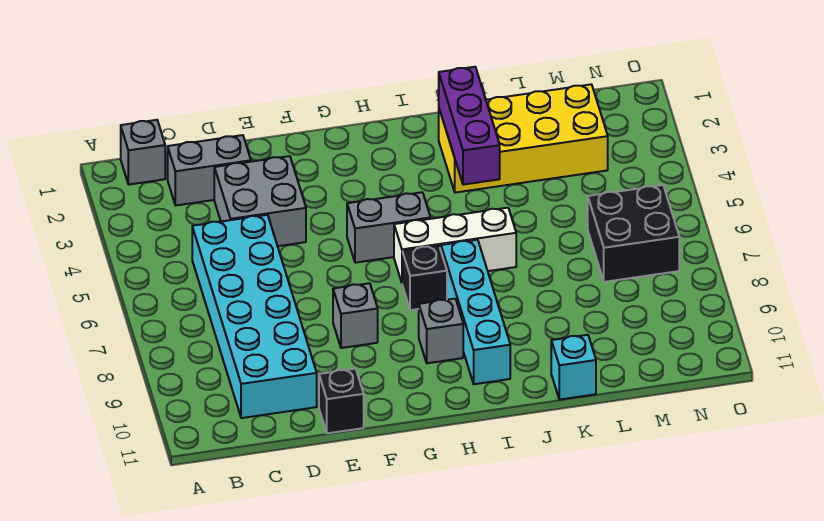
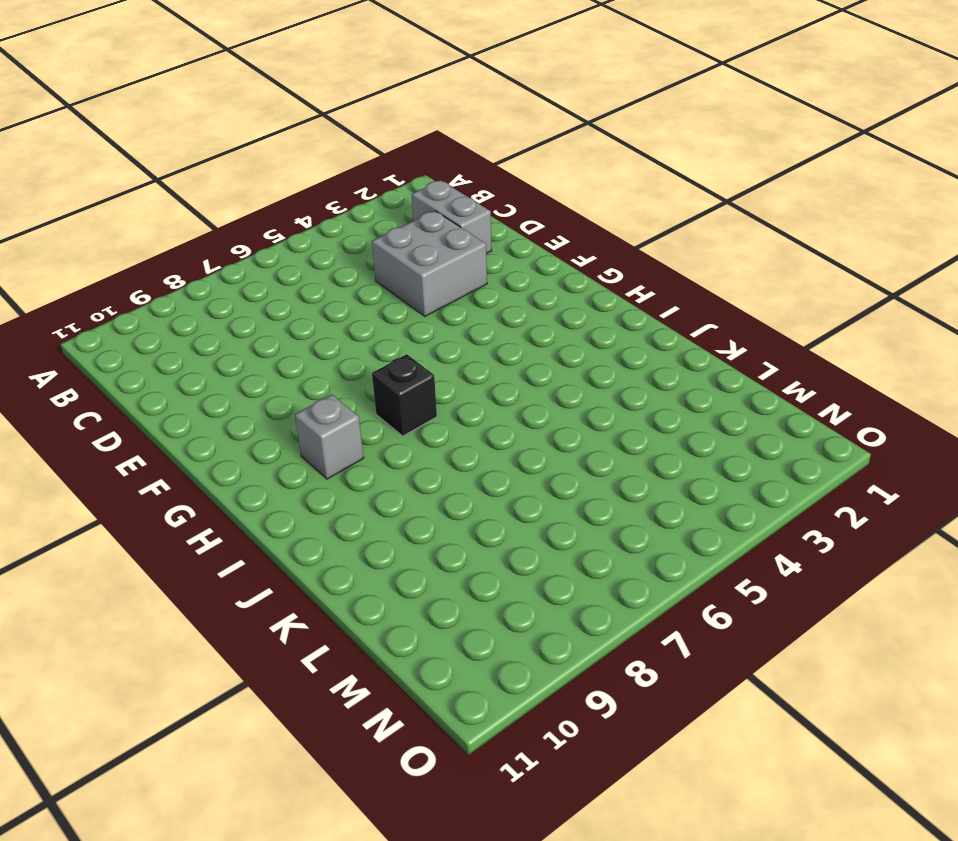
none -> grey brick B1 level 1
none -> cyan brick C5:D10 level 1
none -> black brick E11 level 1

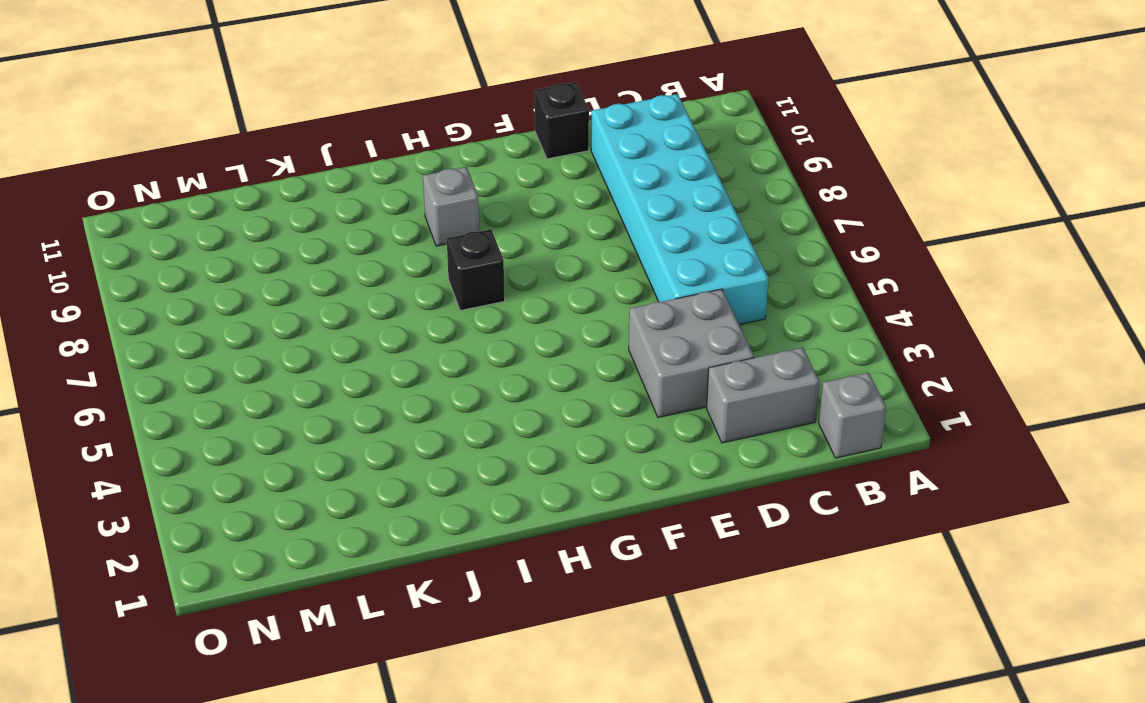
none -> grey brick F8 level 1
none -> grey brick G5:H5 level 1
none -> white brick H6:J6 level 1

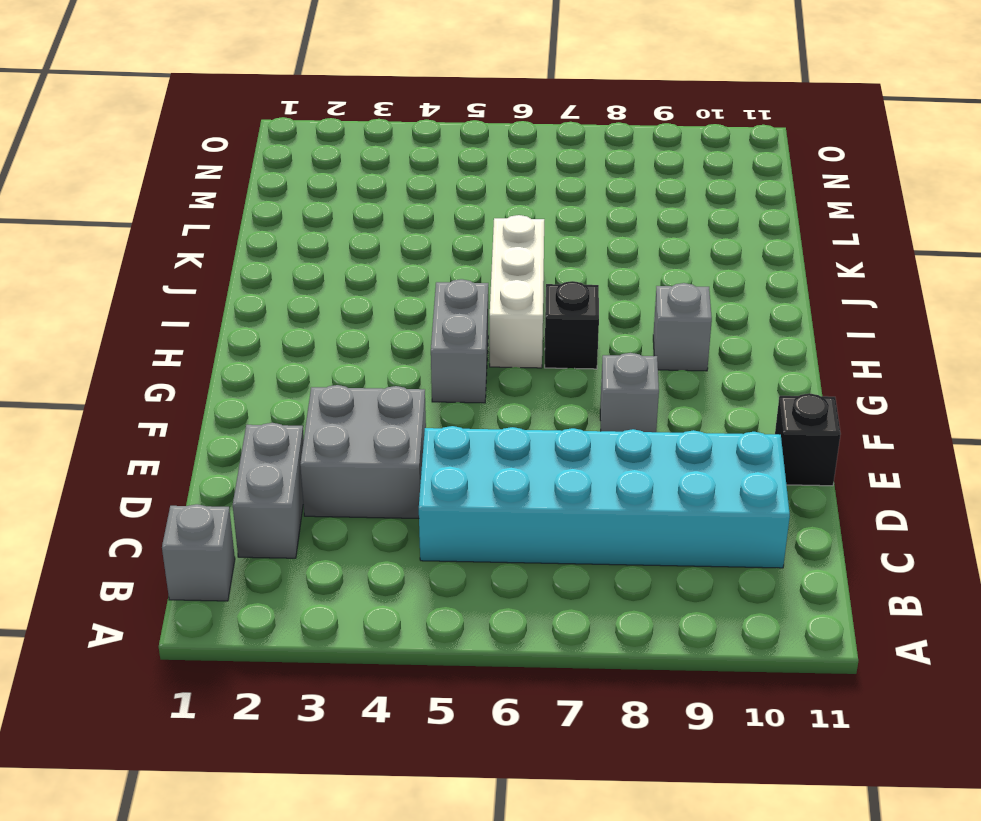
none -> cyan brick I7:I10 level 1
none -> yellow brick J2:M3 level 1
none -> cyan brick K11 level 1

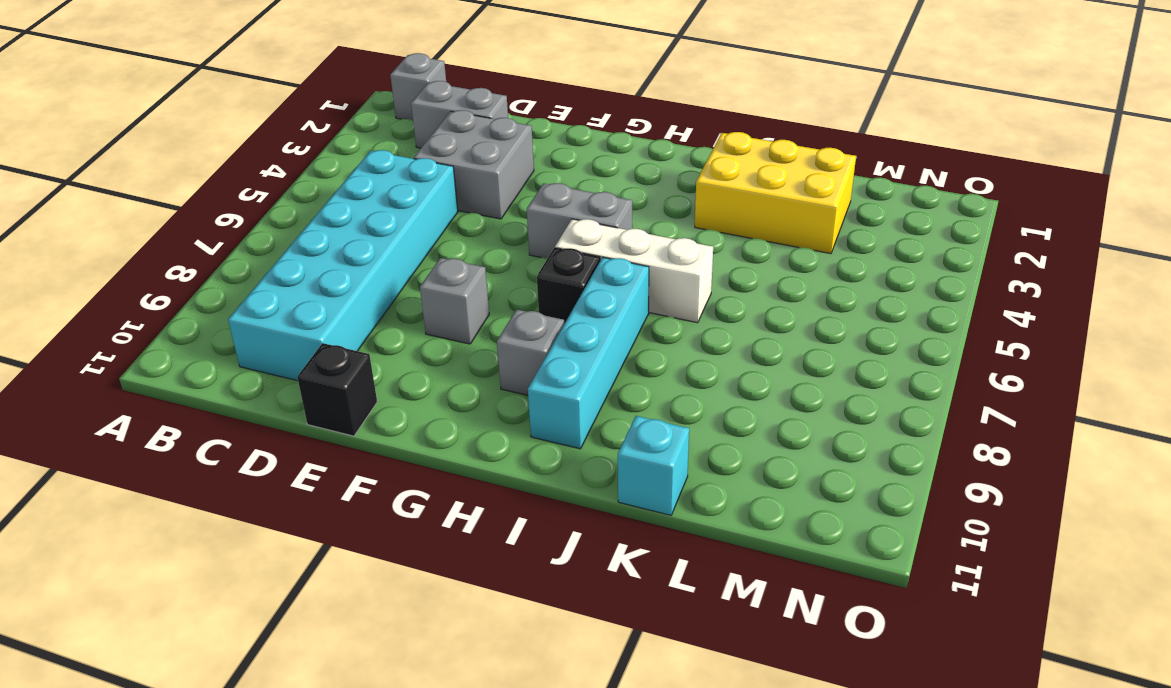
yellow brick J2:L3 level 1 -> yellow brick J2:M3 level 1
none -> black brick M6:N7 level 1
none -> purple brick J2:J4 level 2

